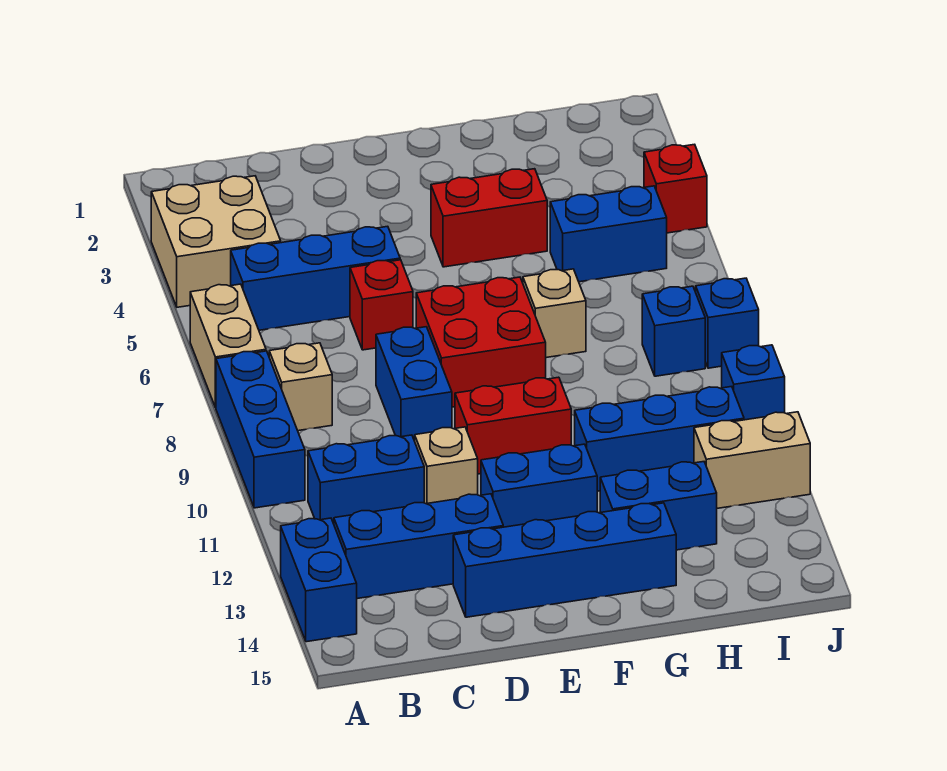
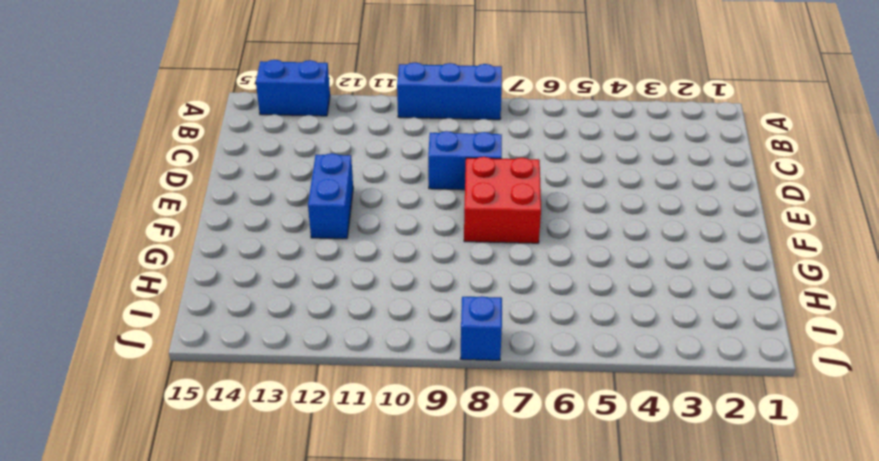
none -> tan brick A3:B4 level 1
none -> tan brick A6:A7 level 1
none -> blue brick B5:D5 level 1

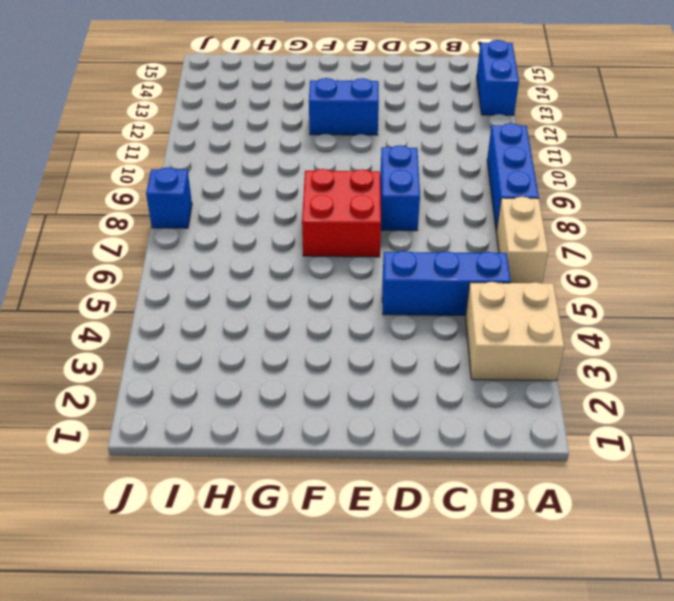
none -> tan brick B8 level 1
none -> blue brick B11:C11 level 1
none -> blue brick B13:D13 level 1

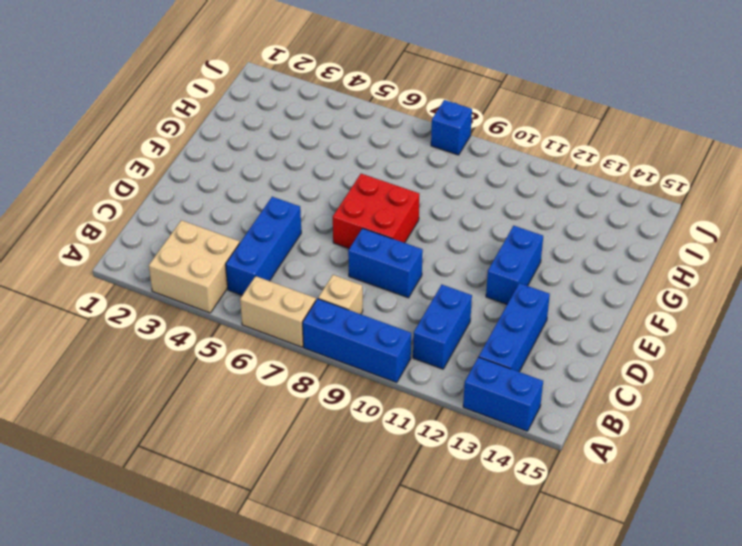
none -> red brick D6 level 1
none -> tan brick D11 level 1
none -> blue brick D14:G14 level 1

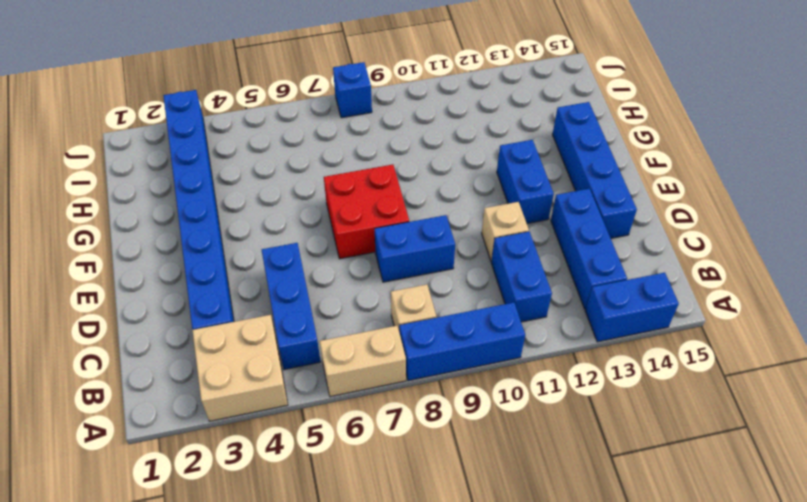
blue brick C3:J3 level 1 -> none
none -> red brick D6 level 1
none -> red brick E10:F10 level 1
none -> red brick F4:G4 level 1

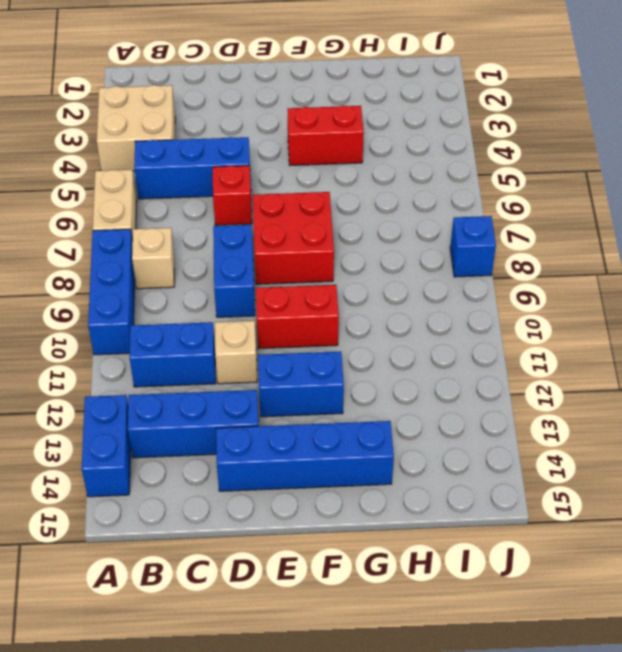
none -> tan brick G7 level 1
none -> blue brick G11:I11 level 1
none -> blue brick G13:H13 level 1

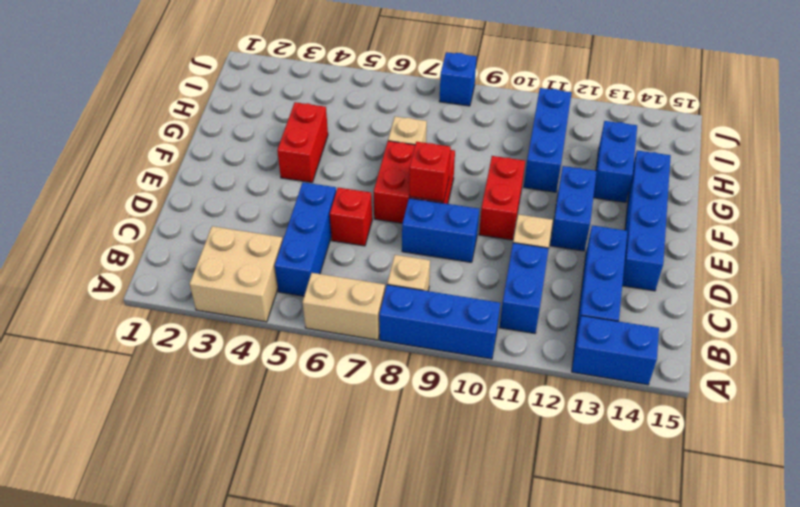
red brick E8 level 2 -> red brick J4 level 1
none -> blue brick H5:I5 level 1
none -> blue brick I8 level 1
none -> tan brick I12:J12 level 1

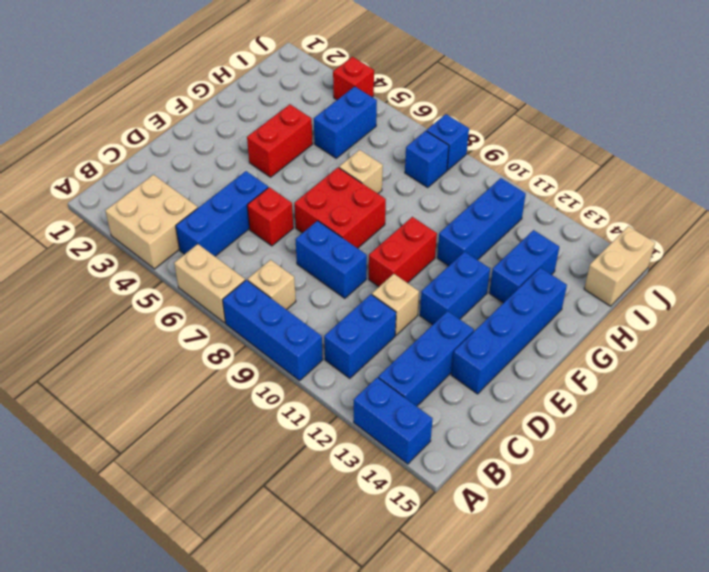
tan brick I15:J15 level 1 -> tan brick I12:J12 level 1
none -> blue brick J10 level 1

